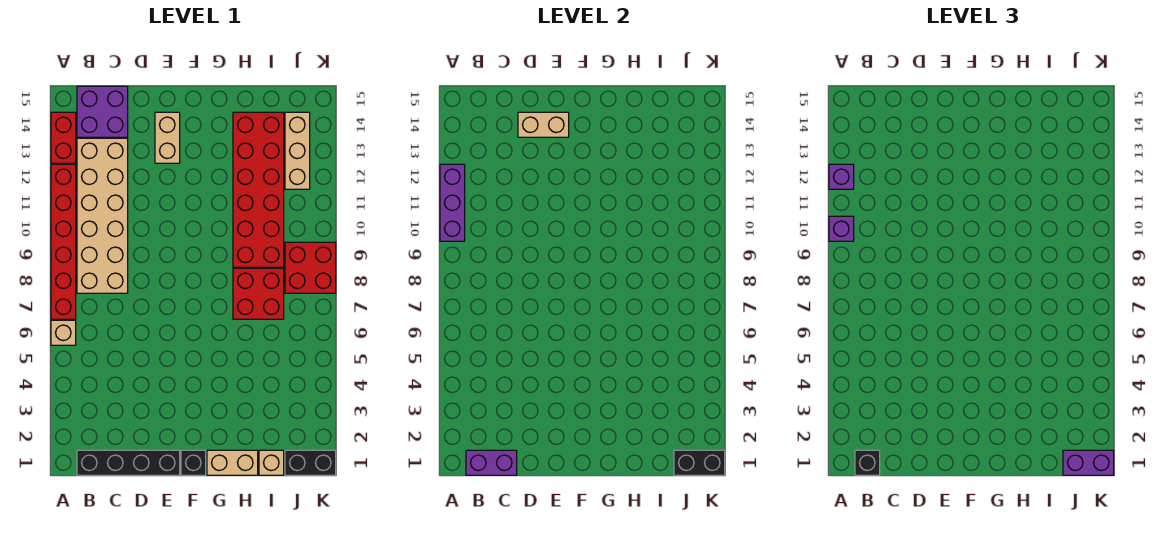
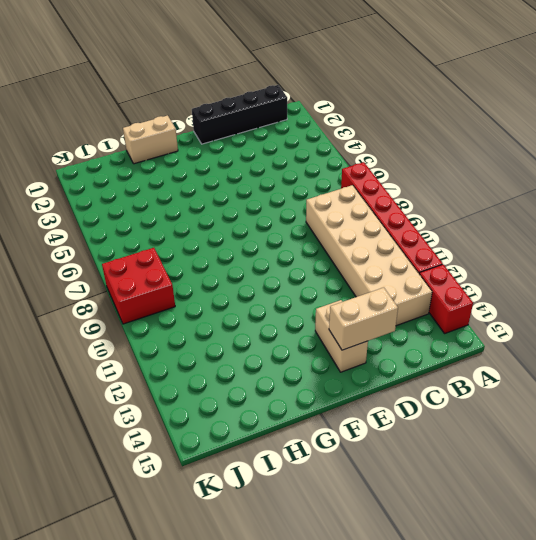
none -> tan brick A6 level 1
none -> purple brick B14:C15 level 1
none -> black brick F1 level 1

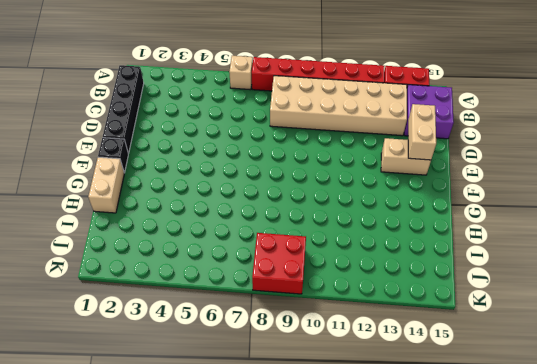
none -> red brick H7:I8 level 1
none -> red brick H9:I14 level 1
none -> tan brick I1 level 1

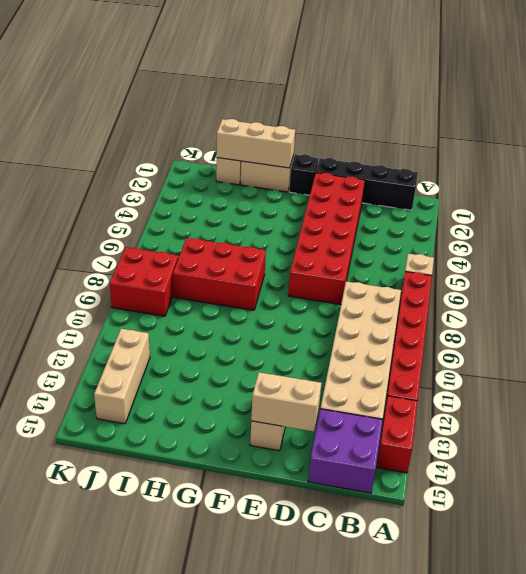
red brick D2:E7 level 1 -> red brick H9:I14 level 1
tan brick G1:I1 level 2 -> none
red brick G7:I8 level 1 -> red brick H7:I8 level 1
none -> black brick J1:K1 level 1
none -> purple brick A10:A12 level 2
none -> purple brick B1:C1 level 2

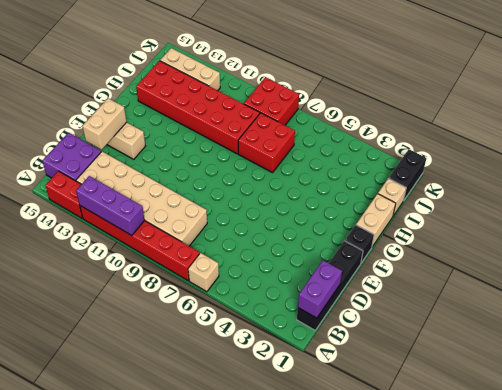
none -> black brick J1:K1 level 2
none -> purple brick A10 level 3
none -> purple brick A12 level 3

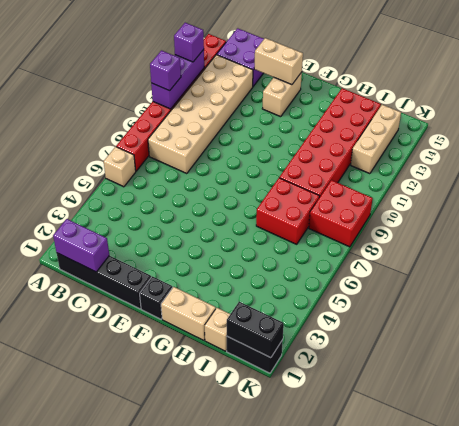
none -> black brick B1 level 3
none -> purple brick J1:K1 level 3

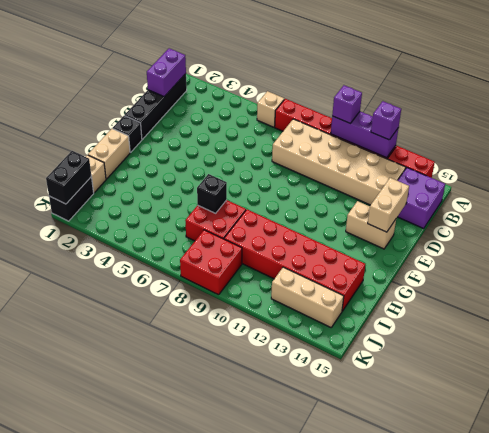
black brick H7 level 2 -> black brick B1 level 3
none -> purple brick J1:K1 level 3

